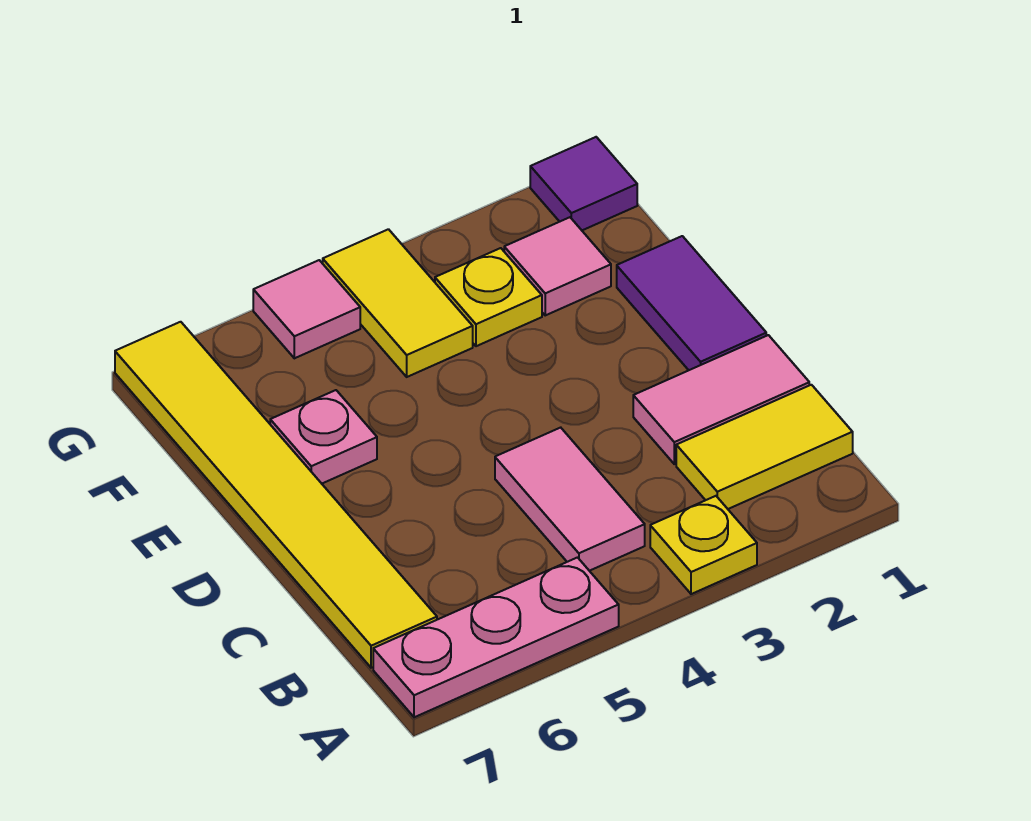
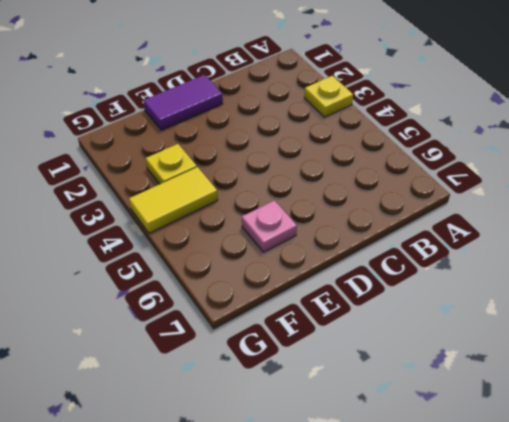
none -> pink plate A5:A7 level 1
none -> yellow tile B1:B2 level 1
none -> pink tile B4:C4 level 1

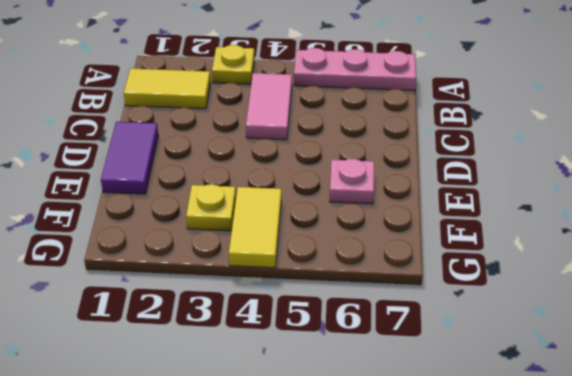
none -> yellow tile B7:G7 level 1
none -> pink tile C1:C2 level 1
none -> pink tile F2 level 1

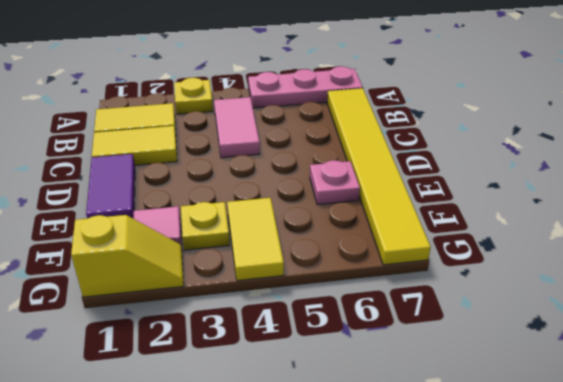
yellow tile C1:C2 level 1 -> pink tile C1:C2 level 1
yellow slope G1:G2 level 1 top 1 -> purple tile G1 level 1
none -> pink tile G5 level 1

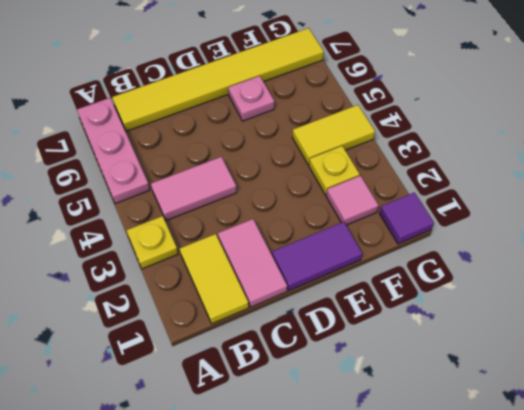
none -> pink tile G5 level 1

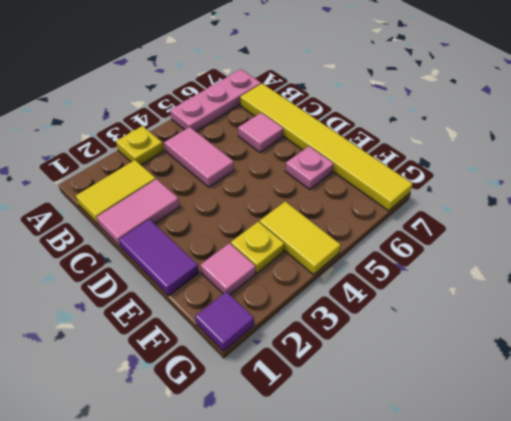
pink tile C6 level 1 -> pink tile G5 level 1

